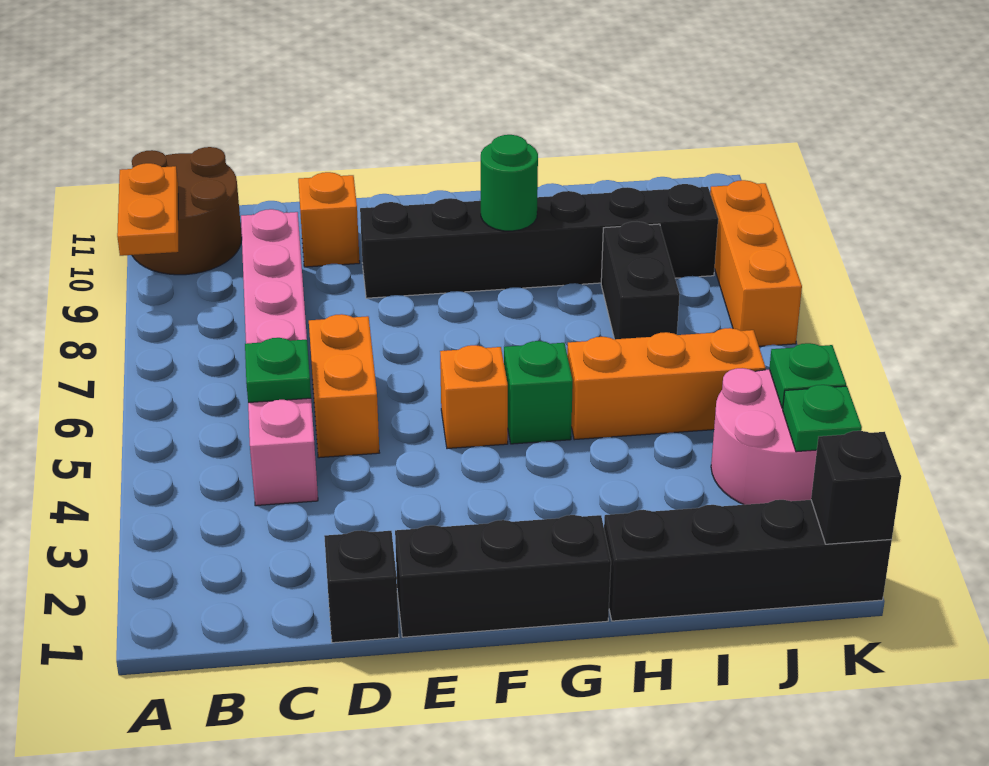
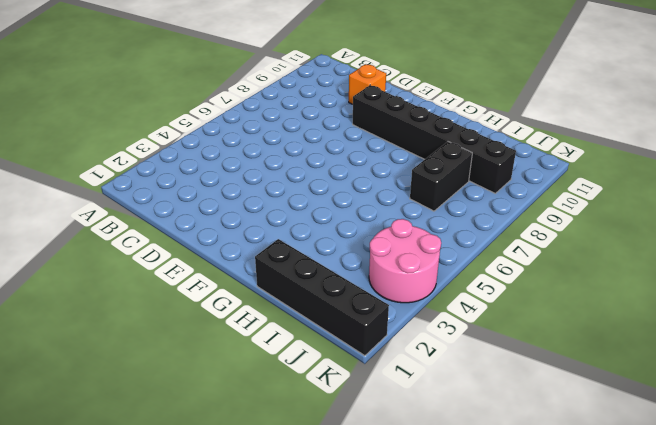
none -> brown round brick A10:B11 level 1
none -> pink brick C4:C9 level 1
none -> black brick D1 level 1

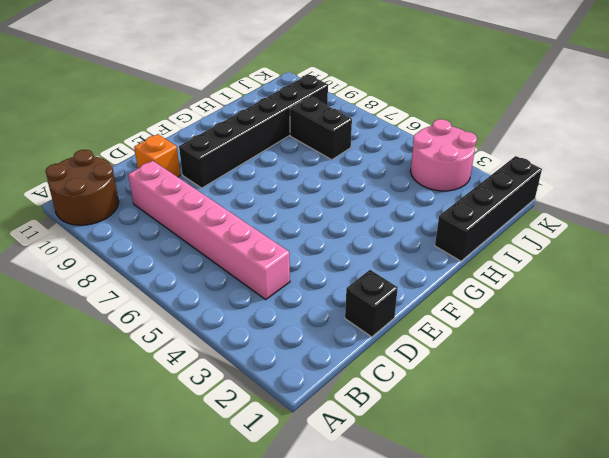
none -> orange brick D5:D6 level 1
none -> black brick E1:G1 level 1
none -> orange brick F5 level 1

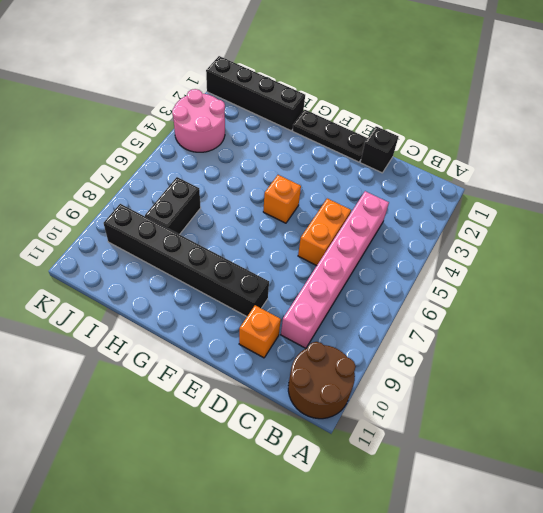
black plate E1:G1 level 1 -> black brick E1:G1 level 1
none -> green brick G5 level 1
none -> orange brick H5:J5 level 1
none -> orange brick K7:K9 level 1

